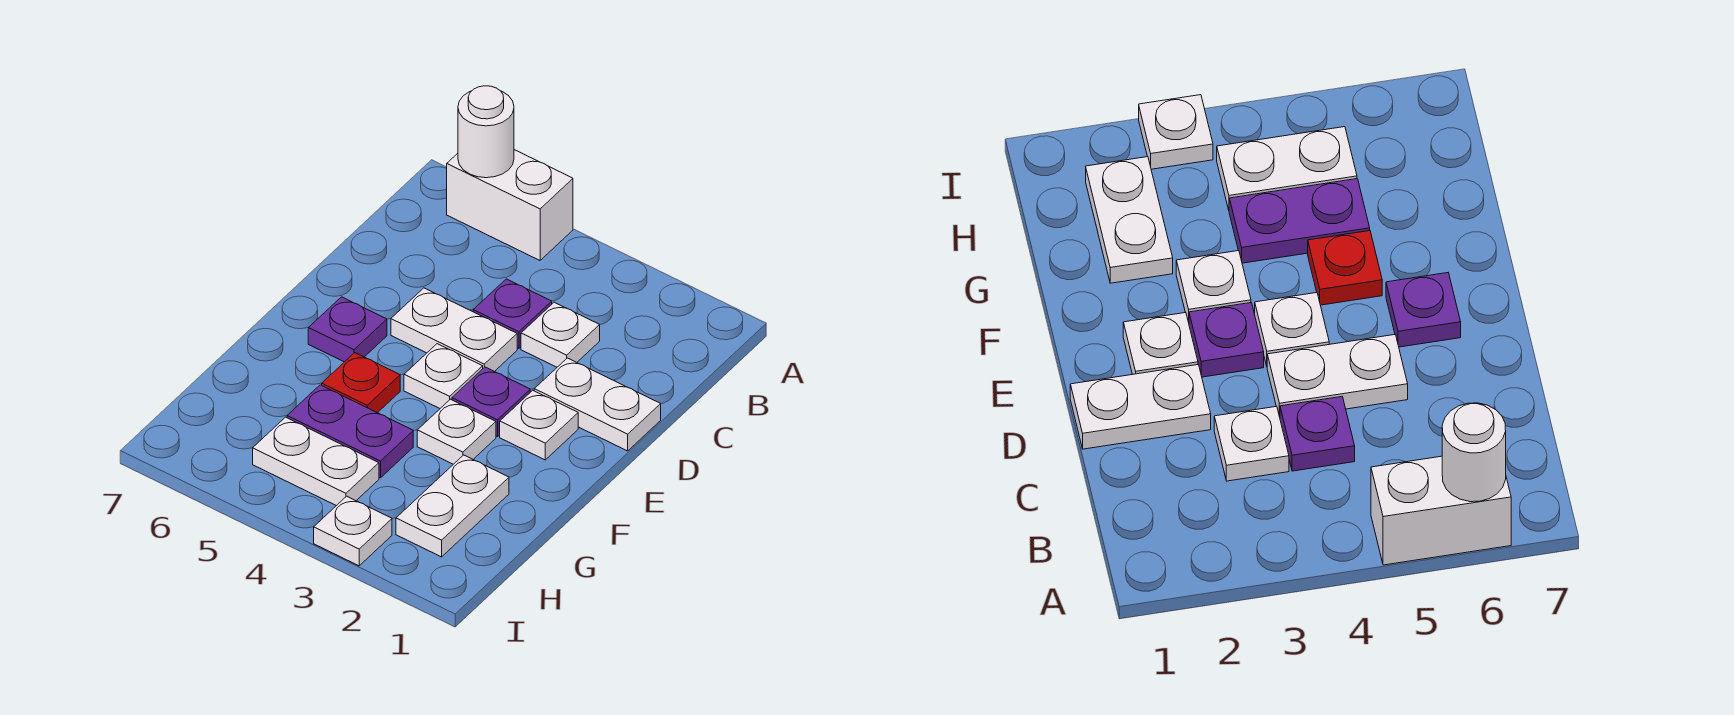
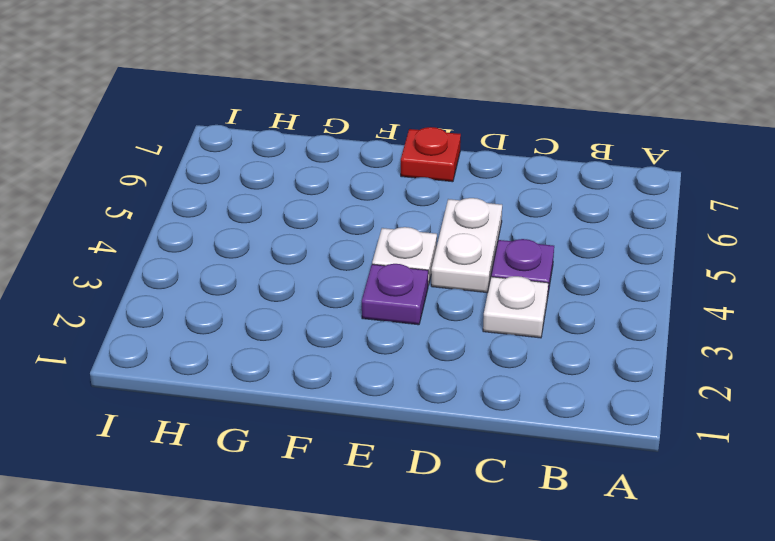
red plate E7 level 1 -> red plate F5 level 1
none -> white brick A5:A6 level 1
none -> white plate D1:D2 level 1
none -> white plate E2 level 1

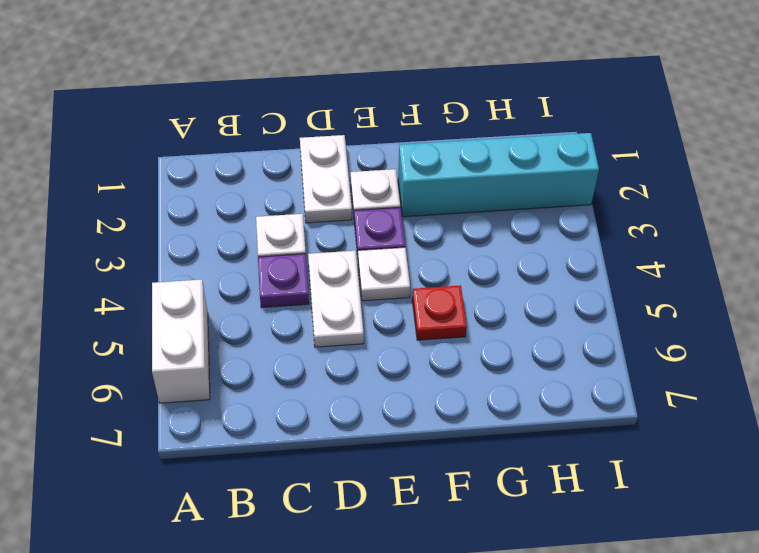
cyan brick F2:I2 level 1 -> white plate G2:H2 level 1
none -> purple plate E6 level 1
none -> white plate F3 level 1
none -> purple plate G4:G5 level 1

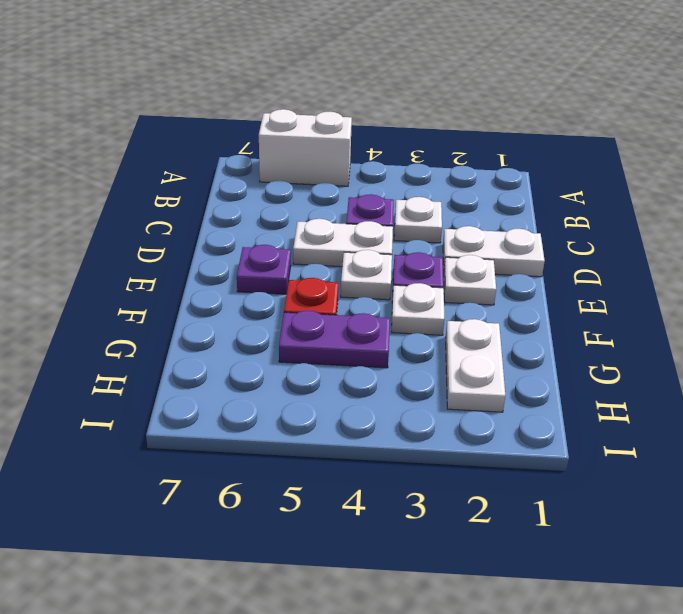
none -> white plate H4:H5 level 1
none -> white plate I3 level 1
none -> white round brick A6 level 2

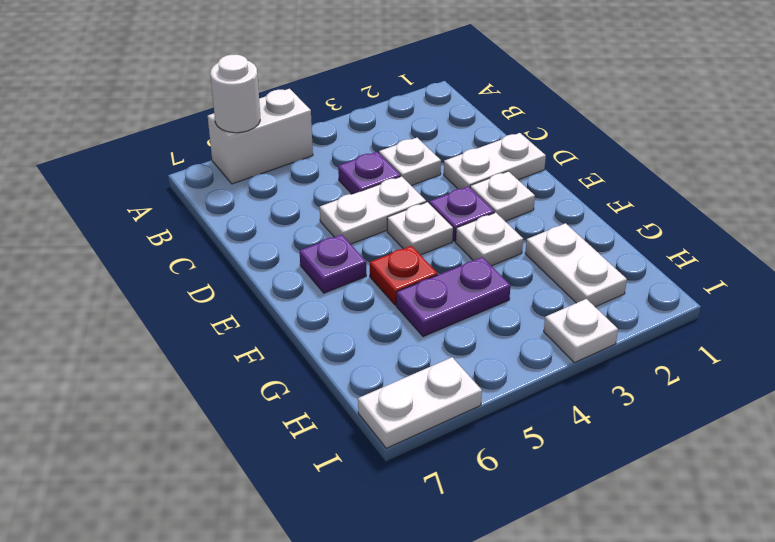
white plate I6:I7 level 1 -> white plate H4:H5 level 1

